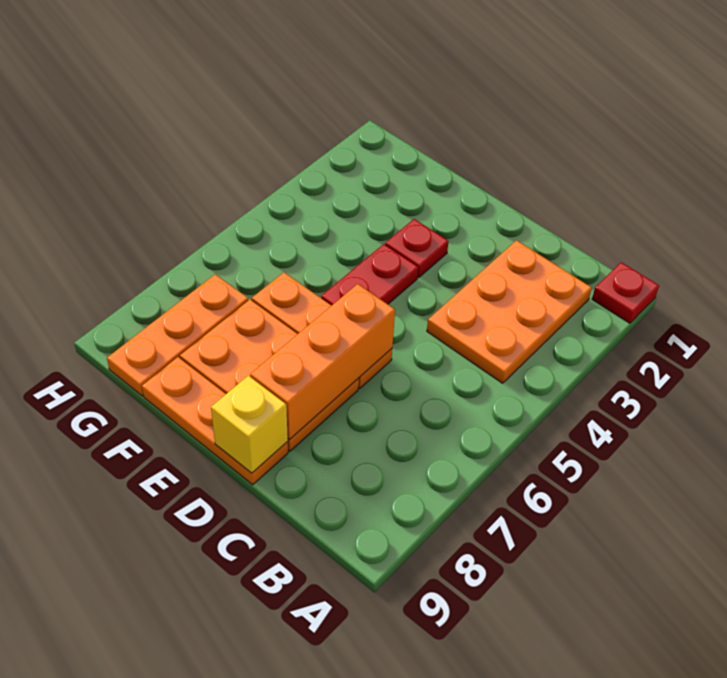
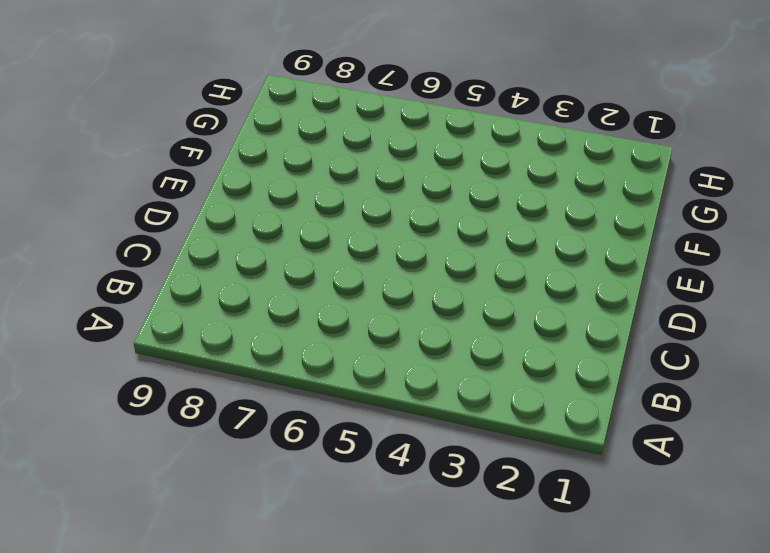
none -> red plate A1 level 1
none -> orange plate B2:C4 level 1

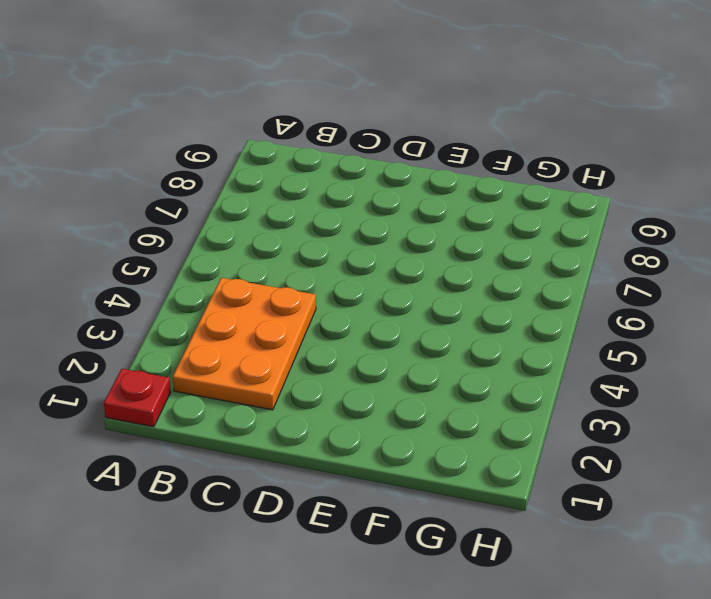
none -> orange plate D6:F6 level 1
none -> orange plate D7:F8 level 1

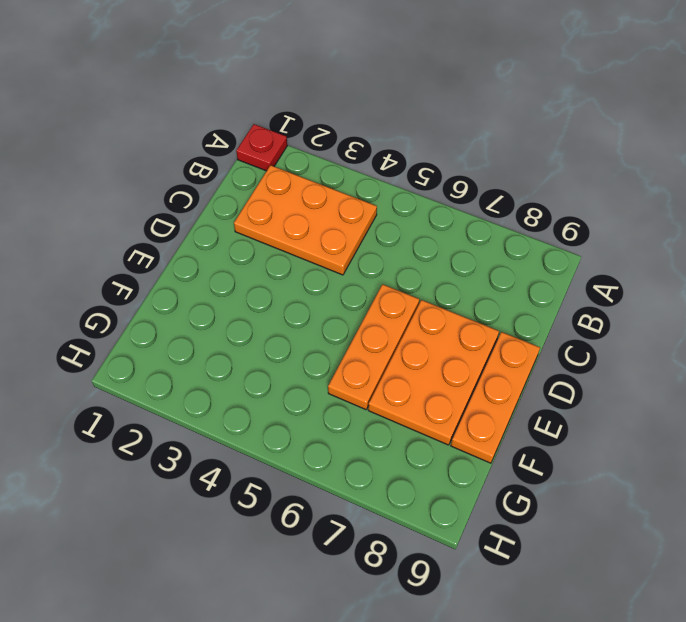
none -> red plate E3 level 1
none -> red plate E4:E5 level 1

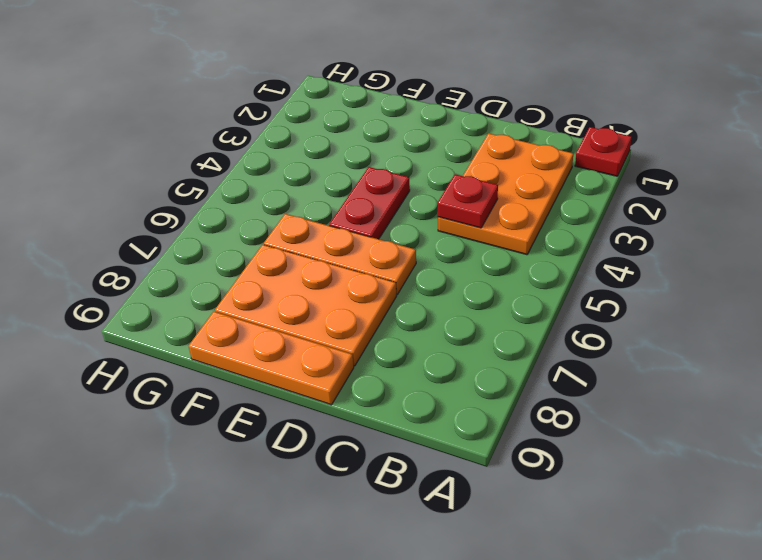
red plate C4 level 2 -> red plate E3 level 1
none -> orange plate G7:G9 level 1
none -> orange brick D6:D8 level 2

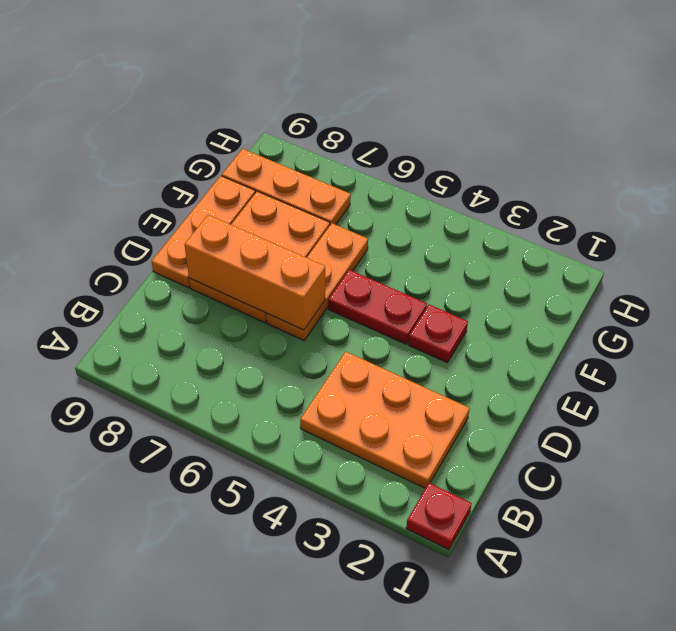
none -> yellow brick D9 level 2

